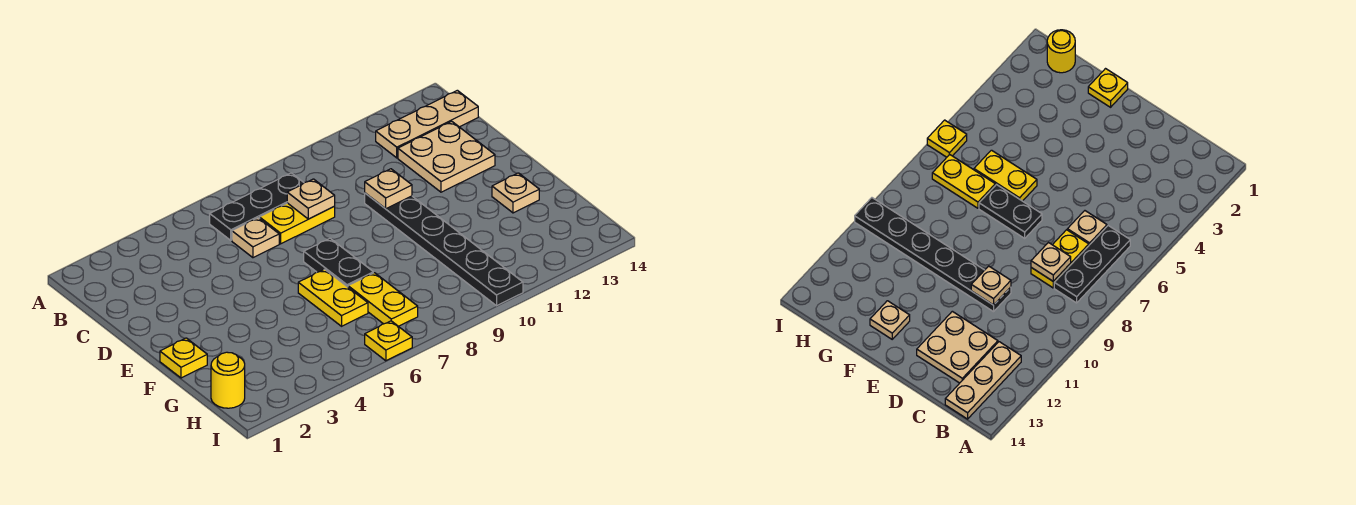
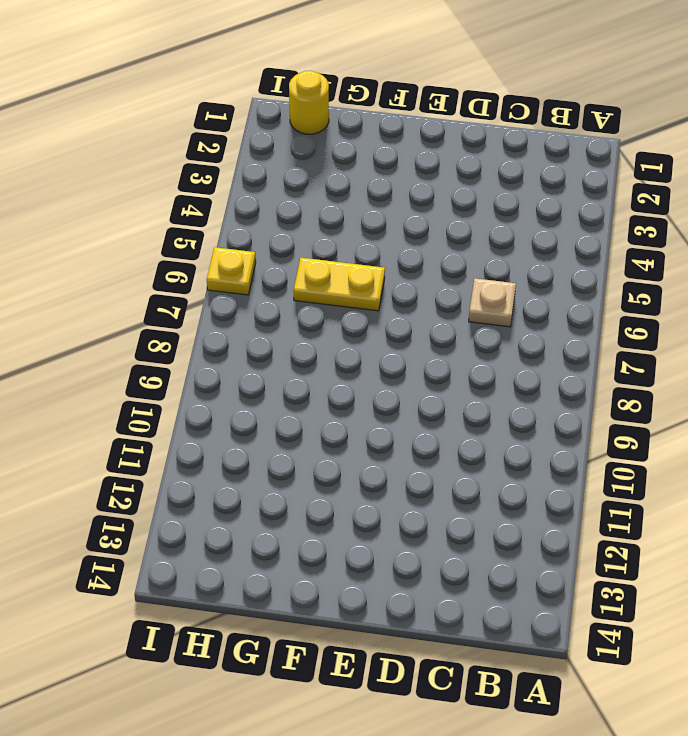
none -> black plate B6:B8 level 1
none -> tan plate B12:B14 level 1
none -> yellow plate C7:C8 level 1

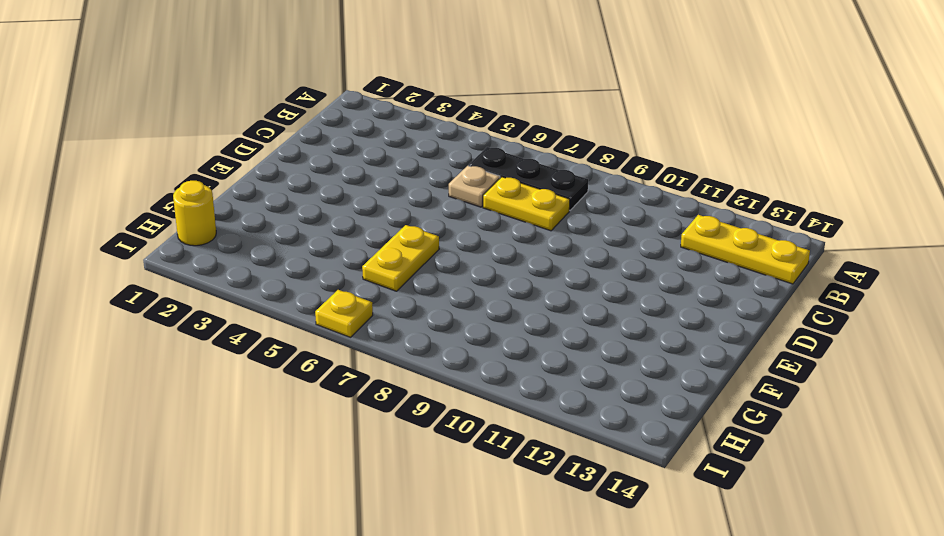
yellow plate B12:B14 level 1 -> tan plate B12:B14 level 1
none -> tan plate C12:D13 level 1
none -> black plate D10:I10 level 1
none -> black plate E7:F7 level 1

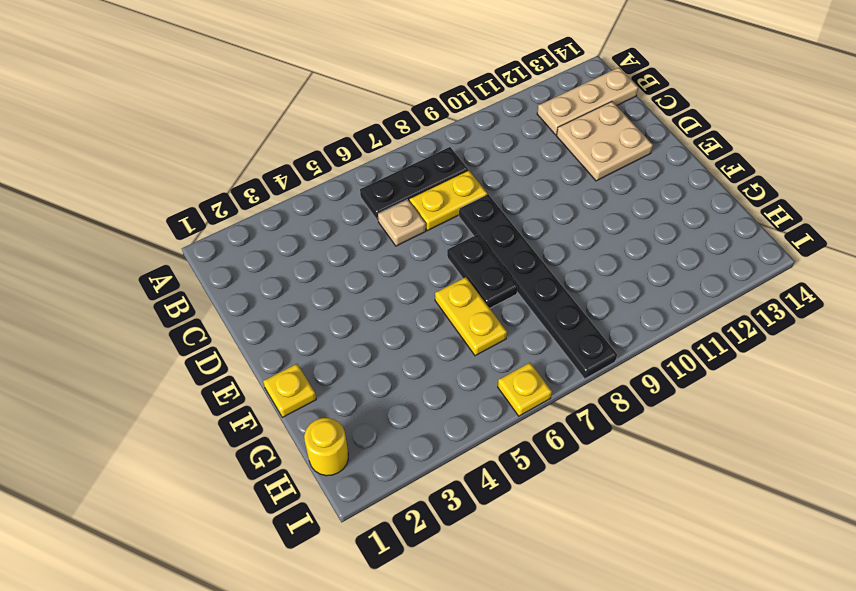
black plate D8:I8 level 1 -> black plate D10:I10 level 1
none -> tan plate F13 level 1
none -> yellow plate G7:H7 level 1
none -> tan plate C8 level 2

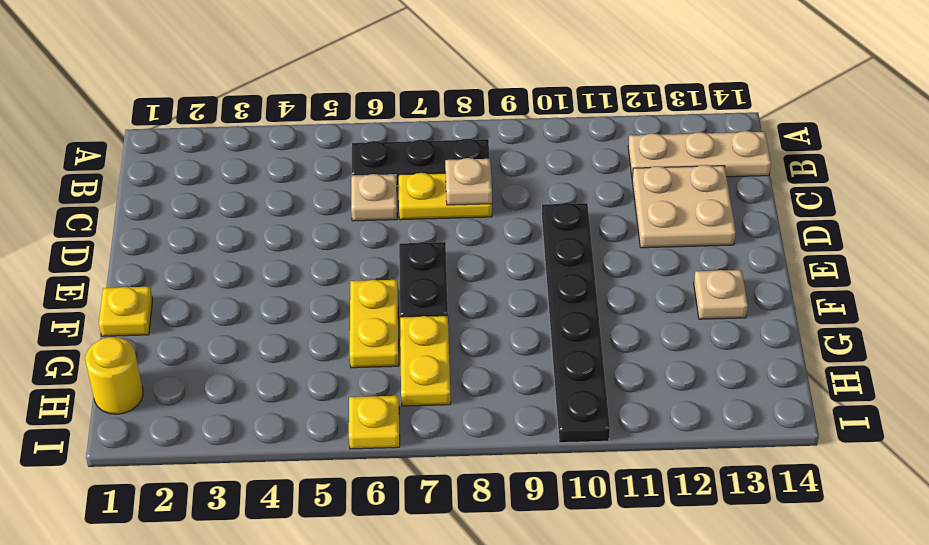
none -> tan plate D10 level 2

